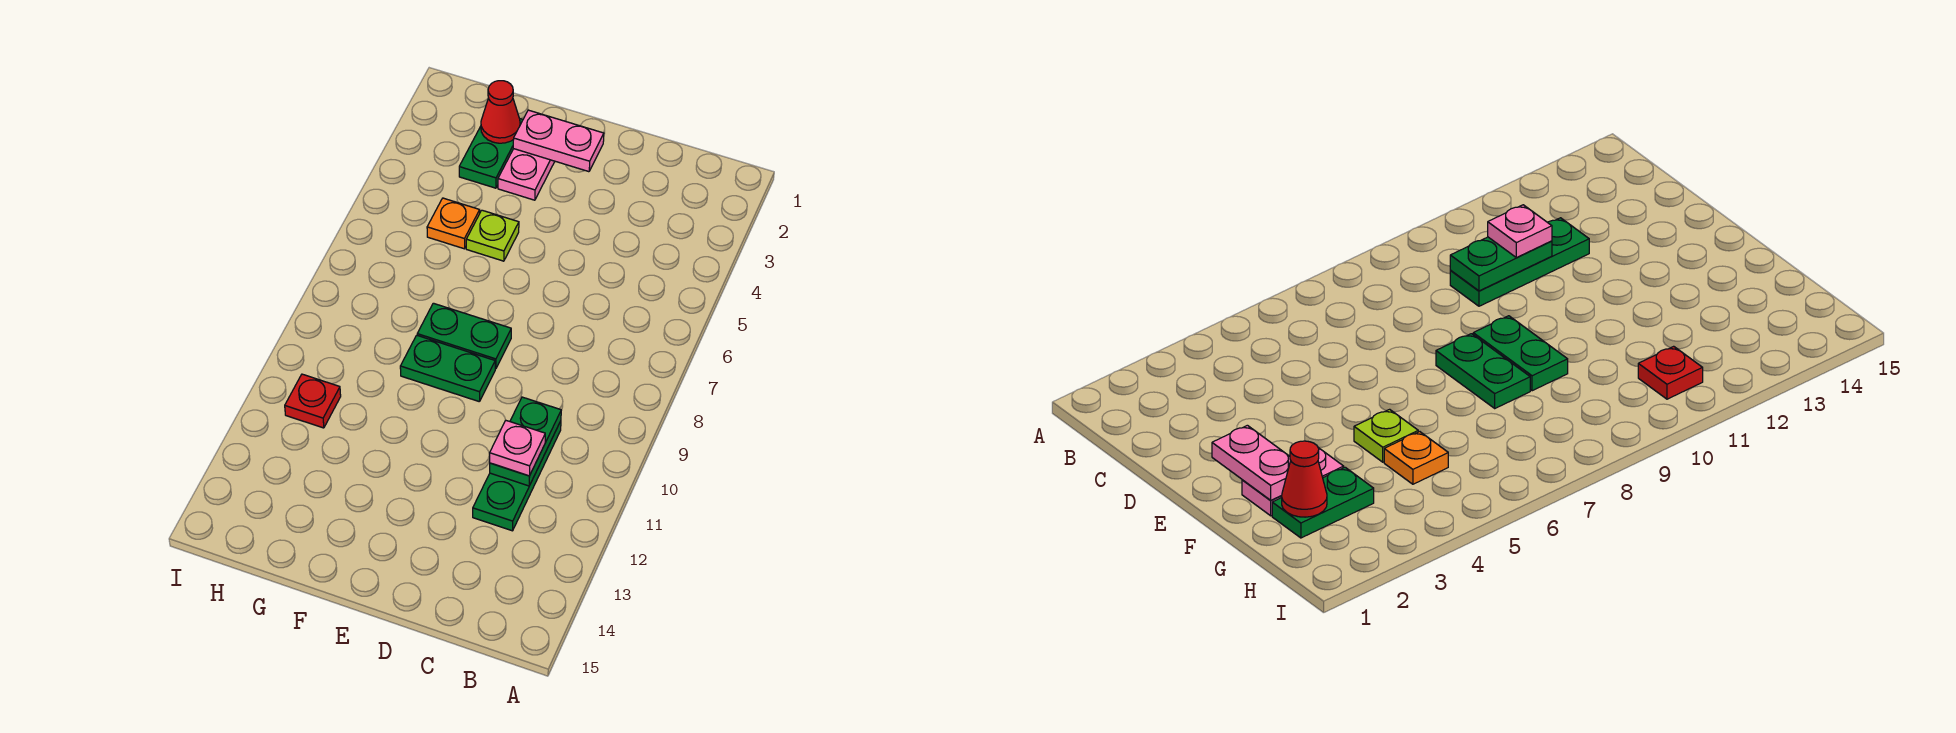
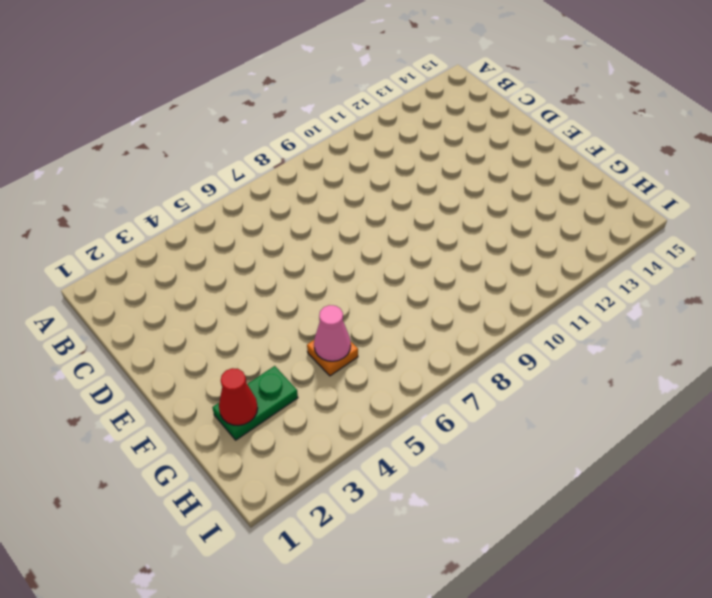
pink cone G5 level 2 -> none
none -> green plate C10:C12 level 1
none -> green plate E8:F8 level 1
none -> green plate E9:F9 level 1

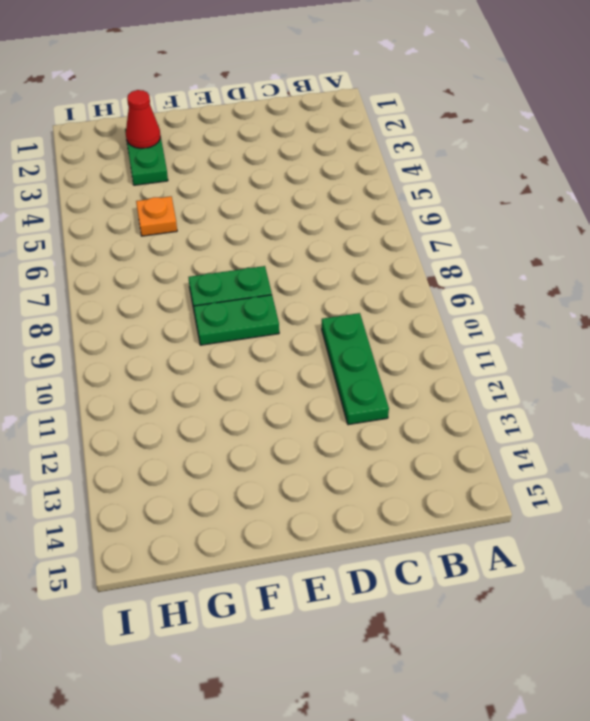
none -> pink plate F2:F3 level 1
none -> lime plate F5 level 1
none -> red plate H11 level 1

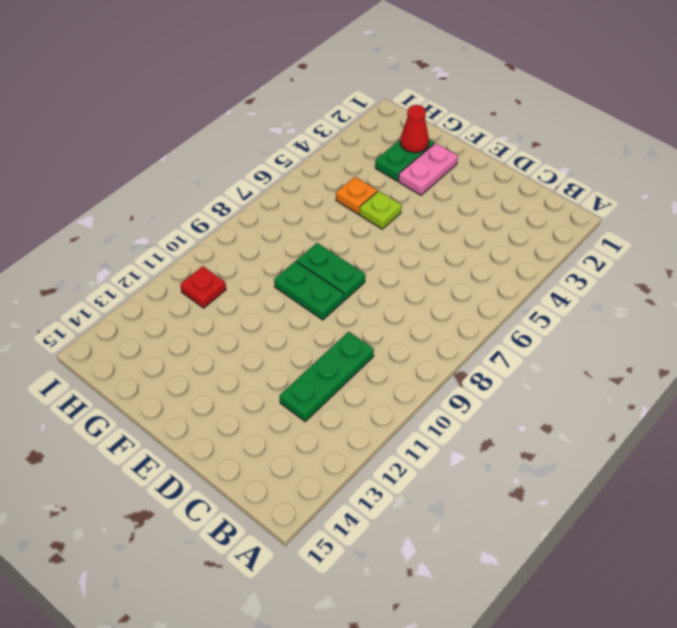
none -> green plate C10:C11 level 2
none -> pink plate E2:F2 level 2
none -> pink plate C11 level 3

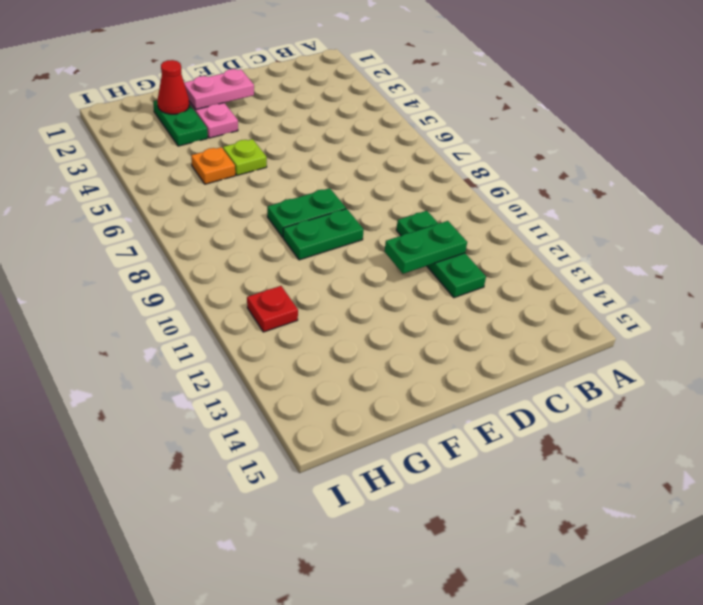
green plate C11:D11 level 2 -> green plate C10:C11 level 2
none -> pink plate C11 level 3

